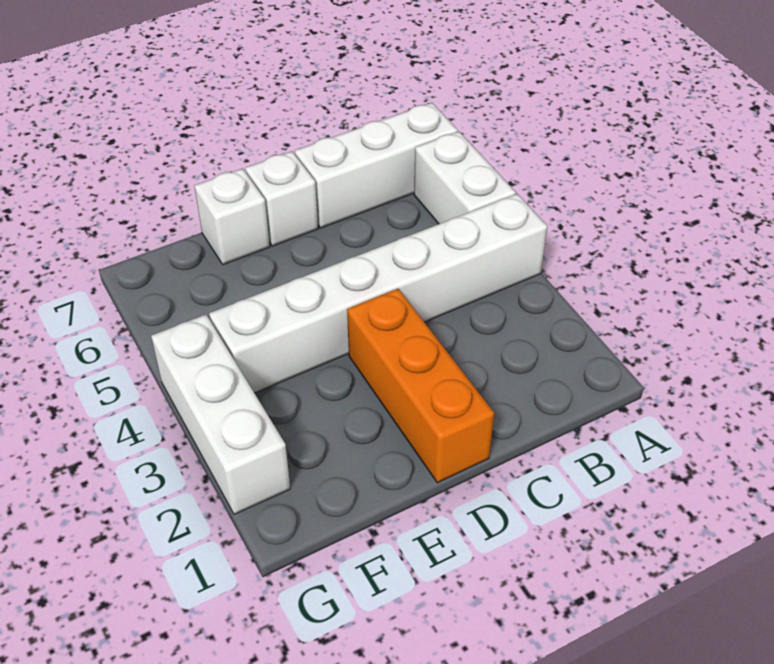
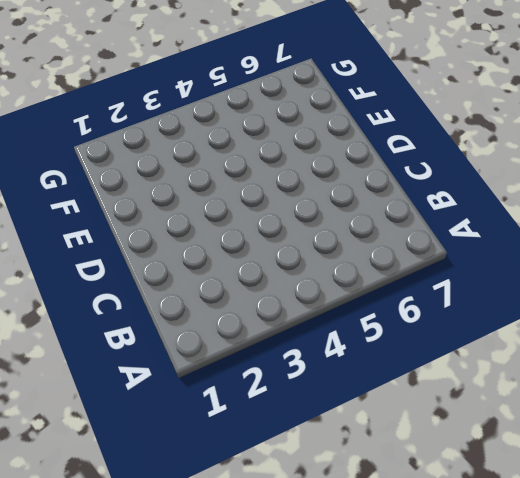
none -> white brick A4:F4 level 1
none -> white brick A5:A6 level 1

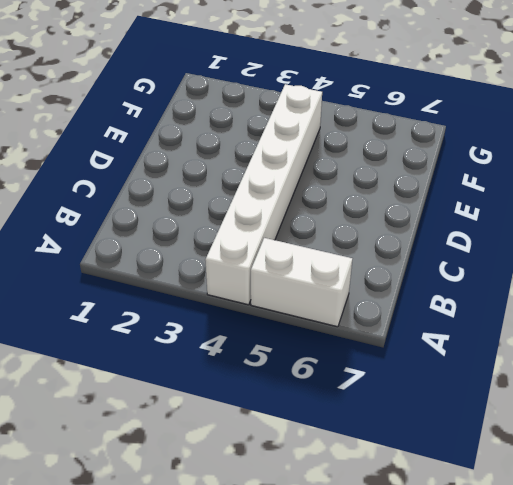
none -> white brick A7:C7 level 1
none -> orange brick D1:D3 level 1

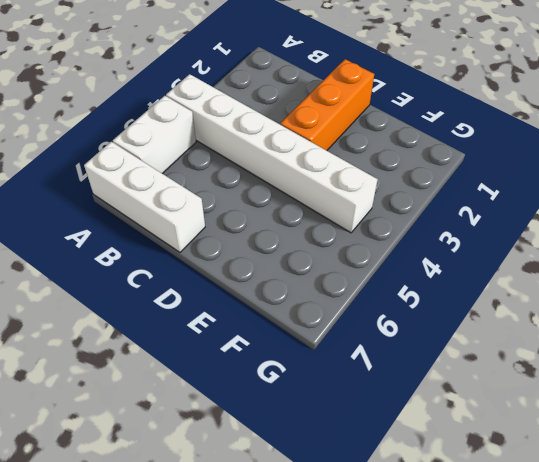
none -> white brick D7 level 1
none -> white brick E7 level 1

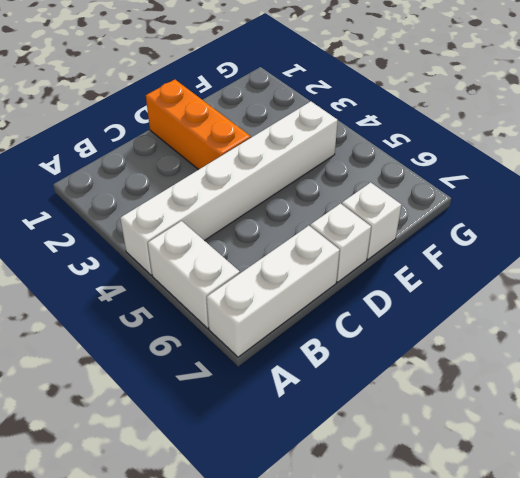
none -> white brick G2:G4 level 1

